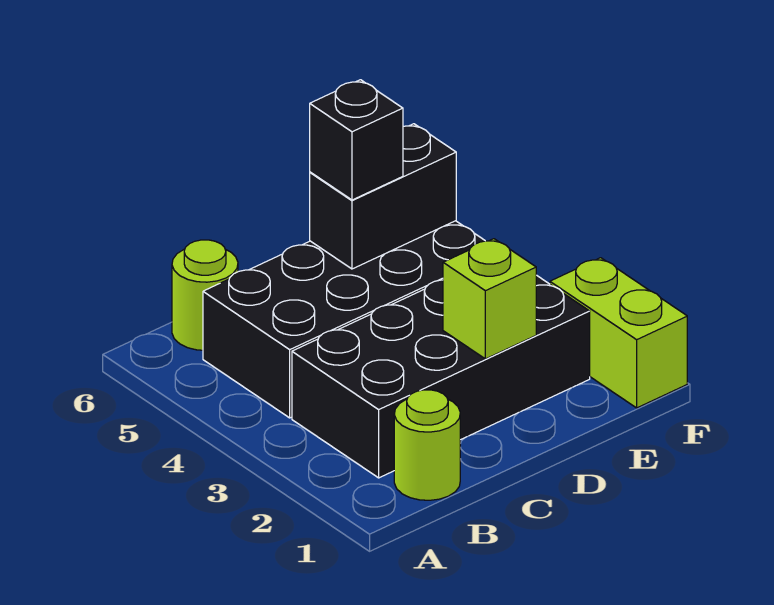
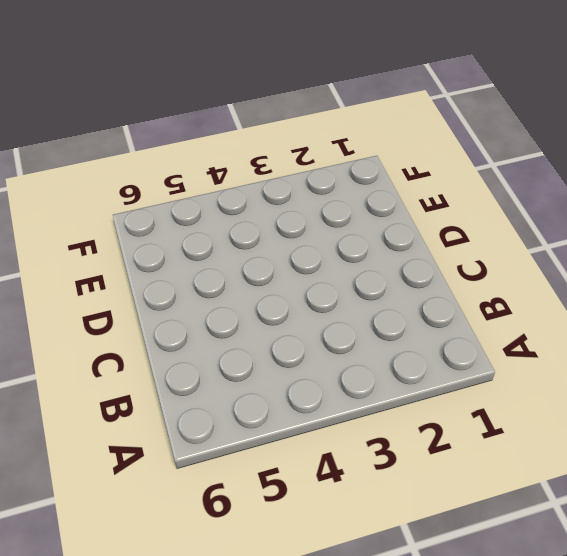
none -> lime round brick B1 level 1
none -> black brick B2:E3 level 1

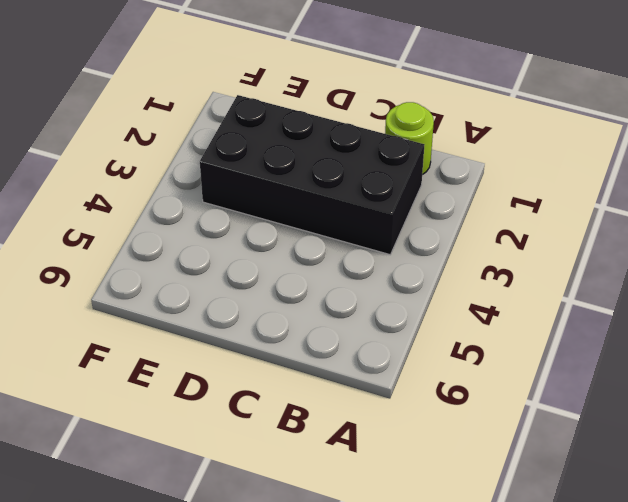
none -> black brick B4:E5 level 1
none -> lime round brick B6 level 1

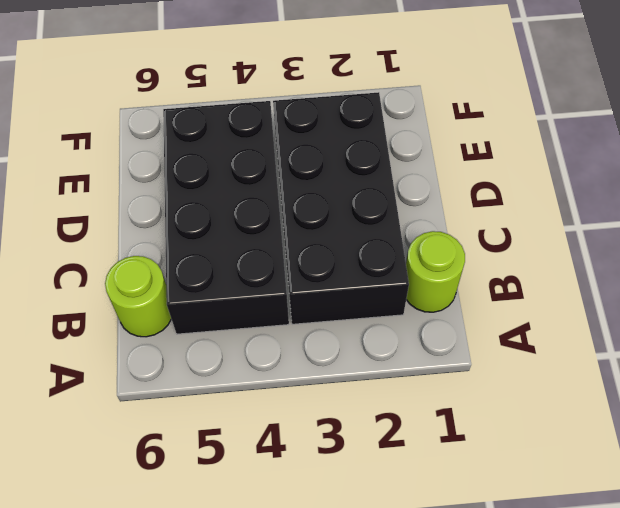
none -> lime brick F1:F2 level 1
none -> lime brick D2 level 2

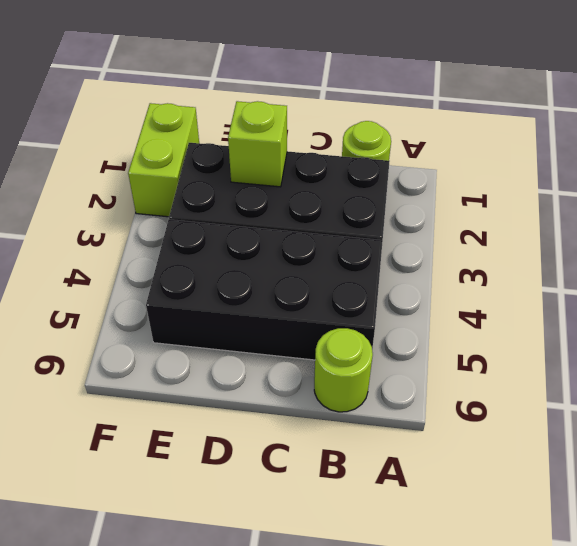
none -> black brick D5:E5 level 2
none -> black brick D5 level 3

